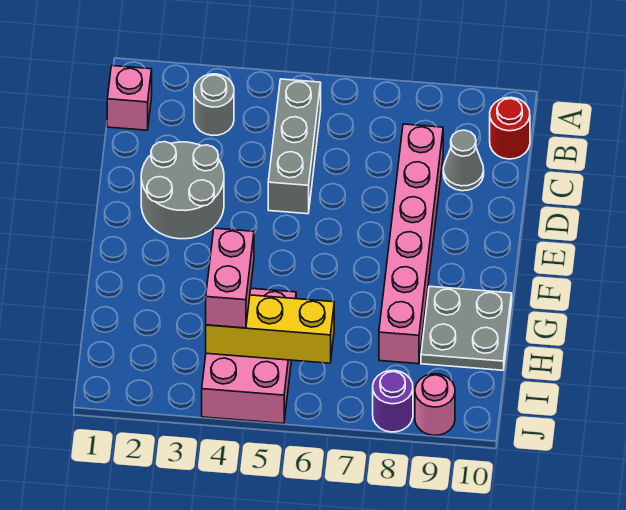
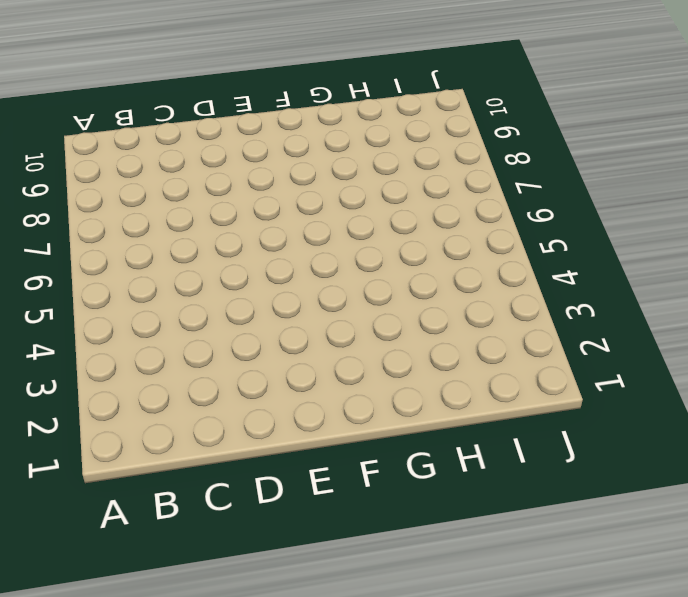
none -> pink brick B1 level 1
none -> grey round brick B3 level 1
none -> grey brick B5:D5 level 1

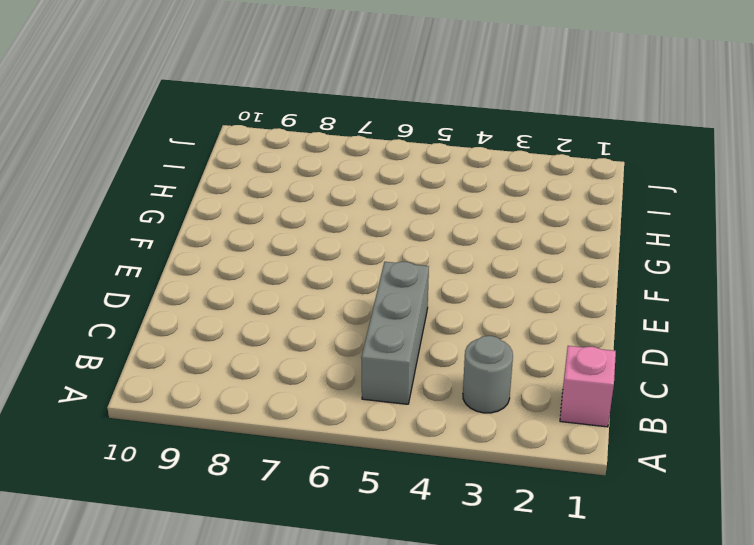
none -> red round brick B10 level 1
none -> pink brick C8:H8 level 1
none -> grey cone C9 level 1

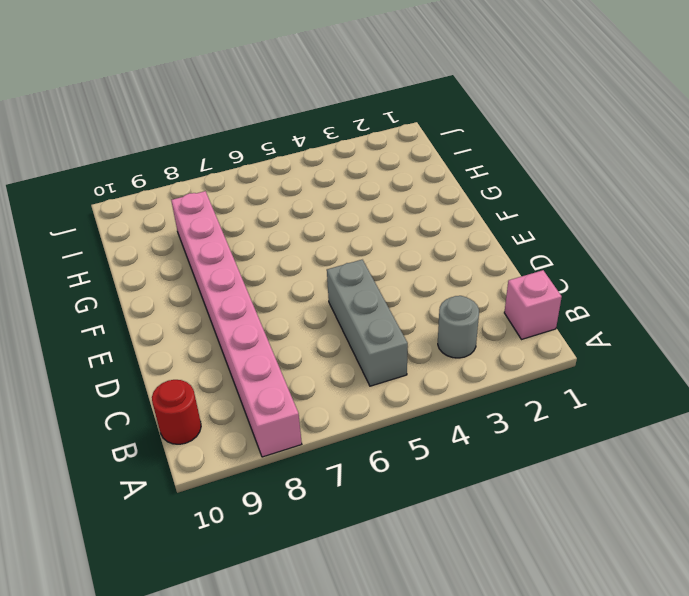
pink brick A8:H8 level 1 -> pink brick C8:H8 level 1
none -> grey cone C9 level 1
none -> grey round brick D2:E3 level 1
none -> grey plate G9:H10 level 1

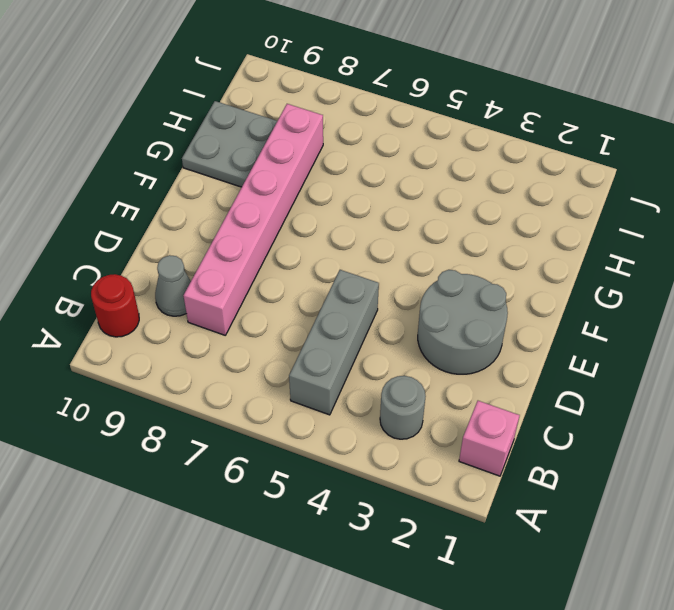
none -> pink brick H4:J5 level 1
none -> purple round brick J8 level 1
none -> pink round brick J9 level 1

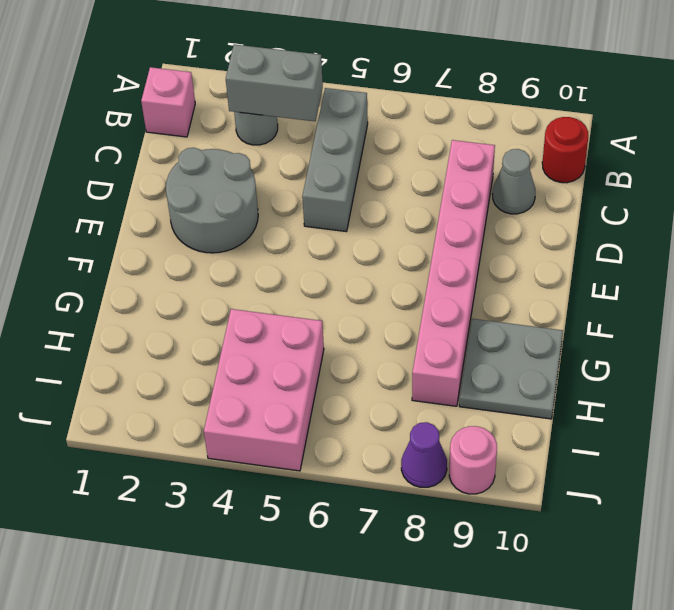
grey brick B3:B4 level 2 -> none
purple cone J8 level 1 -> purple round brick J8 level 1
none -> yellow brick I4:I6 level 2
none -> pink brick H4:I4 level 3

